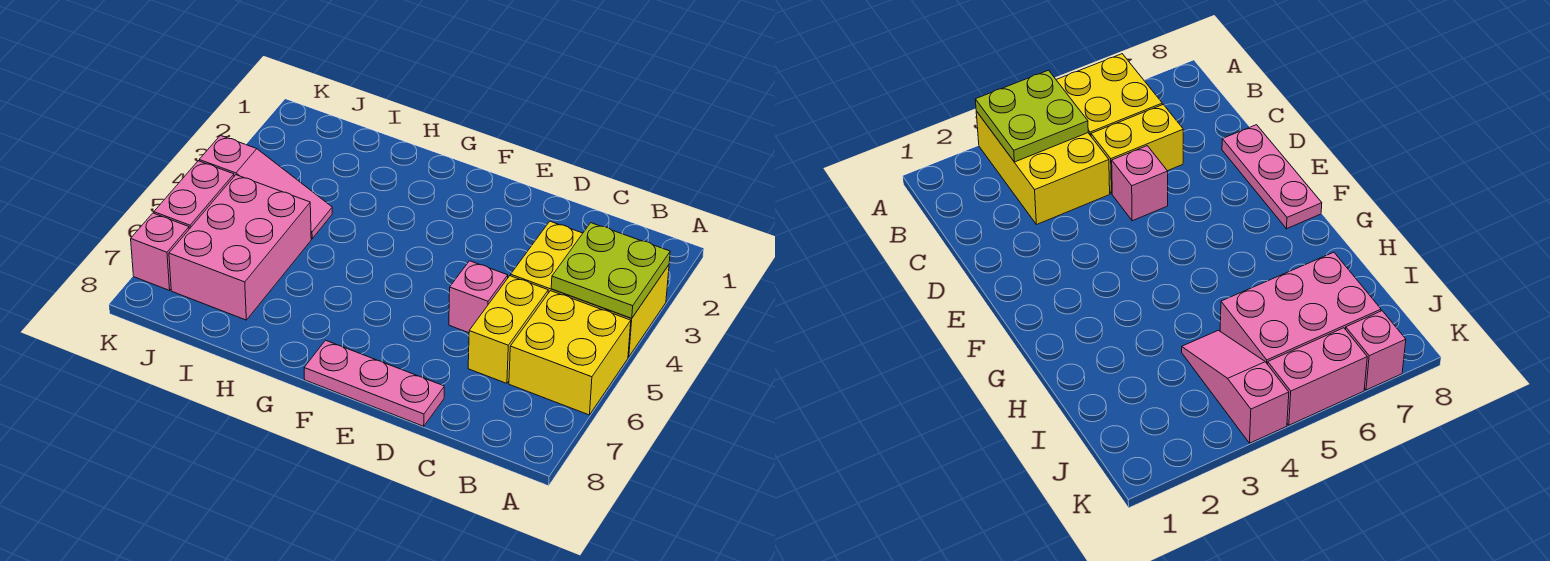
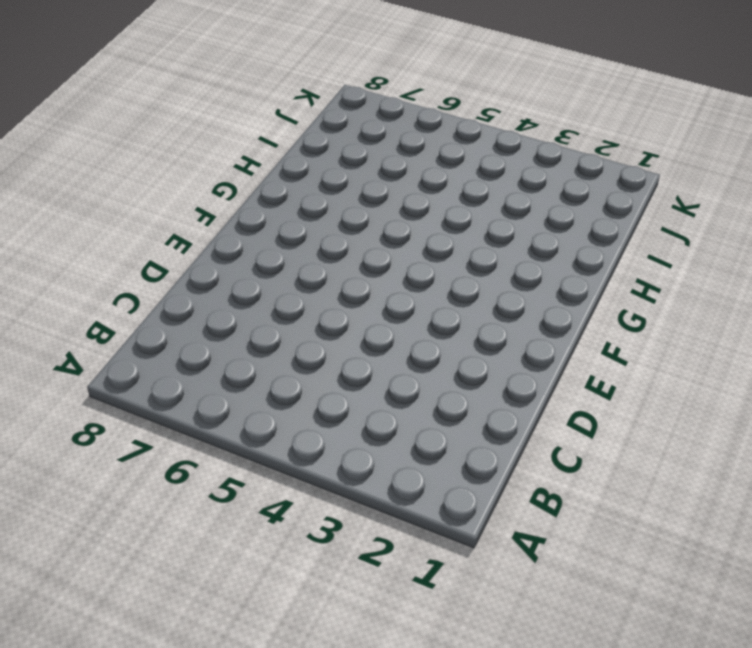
none -> yellow brick A3:C4 level 1
none -> yellow brick A5:B6 level 1

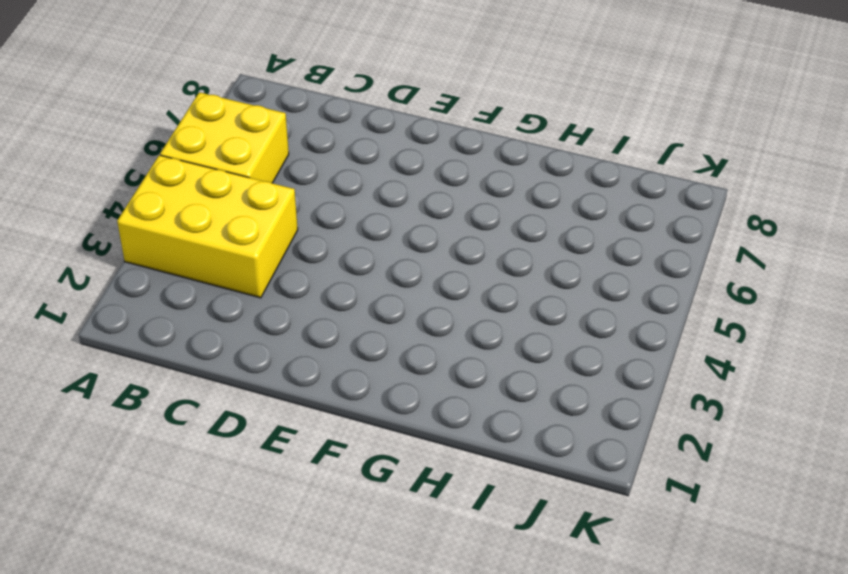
none -> yellow brick C5:C6 level 1
none -> pink brick D5 level 1

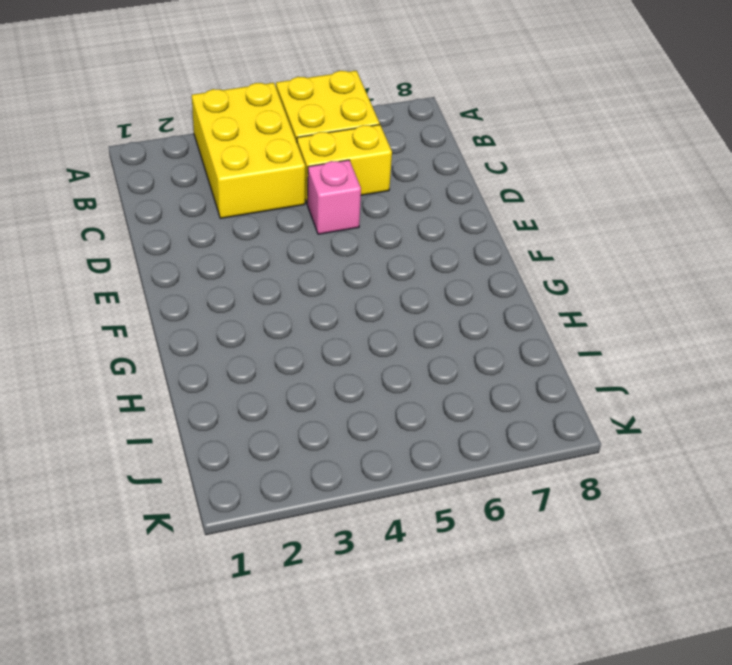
none -> pink plate D8:F8 level 1
none -> pink slope I4:K4 level 1 top K

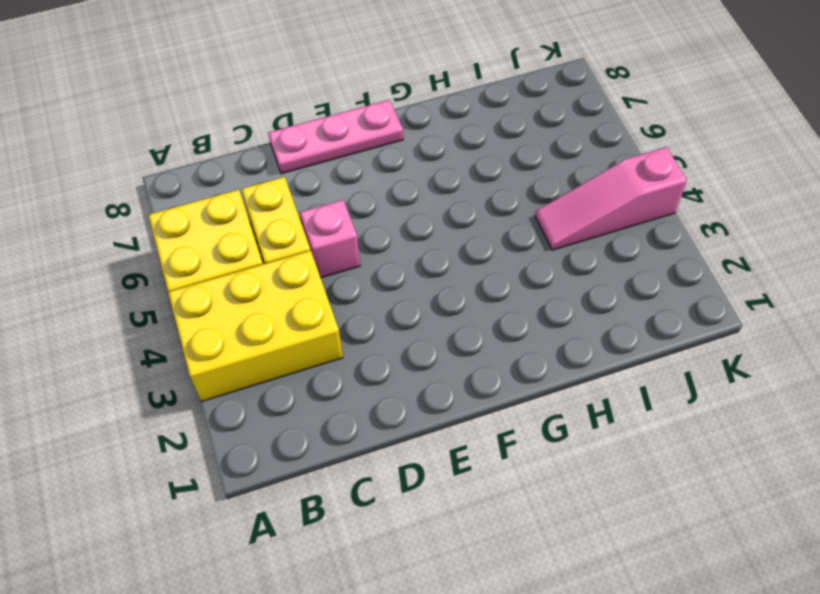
none -> pink brick I5:J7 level 1
none -> pink brick K5:K6 level 1

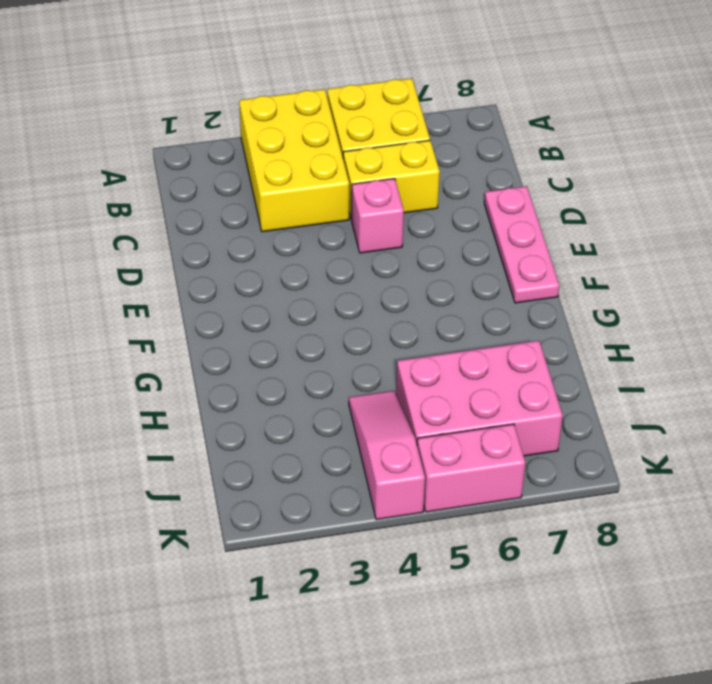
none -> pink brick K7 level 1
none -> lime plate A3:B4 level 2

